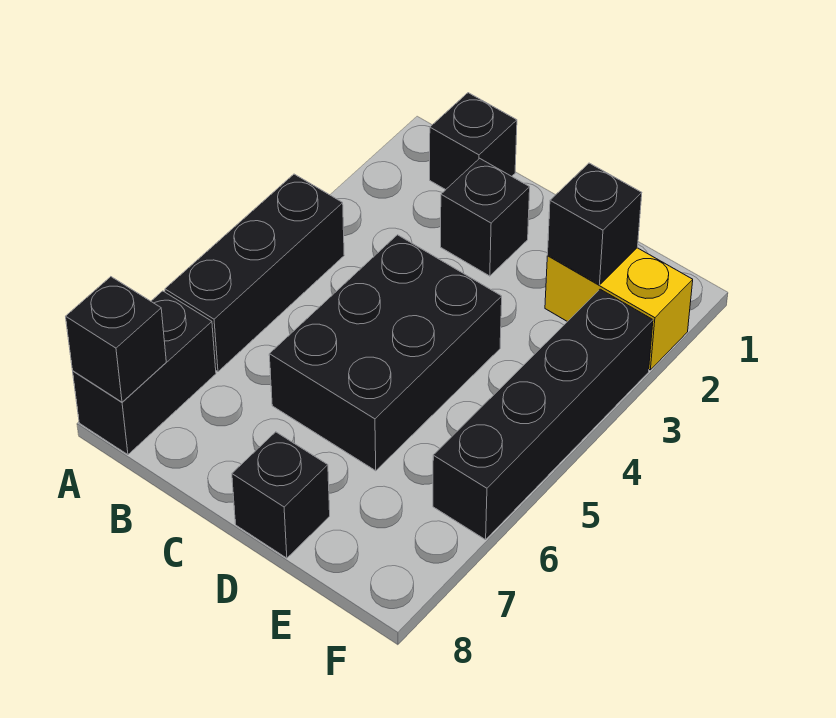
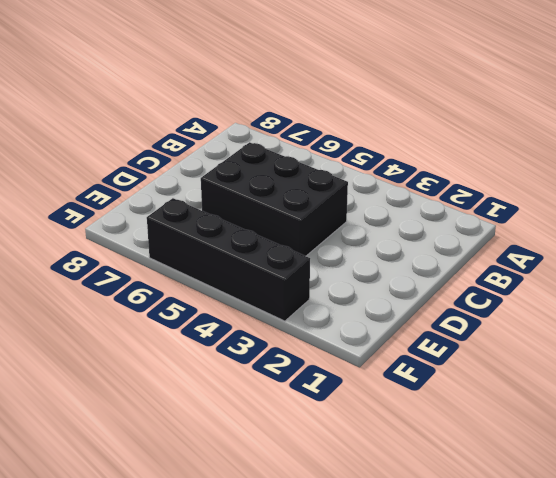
none -> black brick A4:A6 level 1
none -> black brick A7:A8 level 1

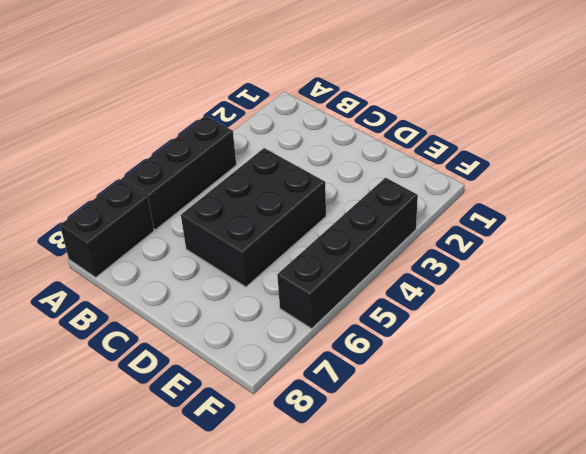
none -> black brick B1 level 1
none -> black brick C2 level 1

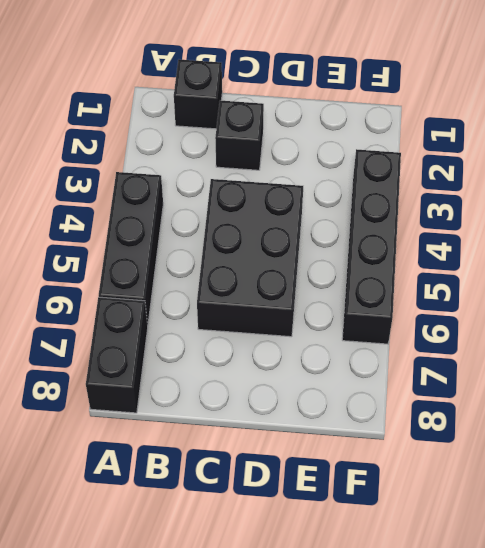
none -> black brick D8 level 1
none -> yellow brick E2:F2 level 1

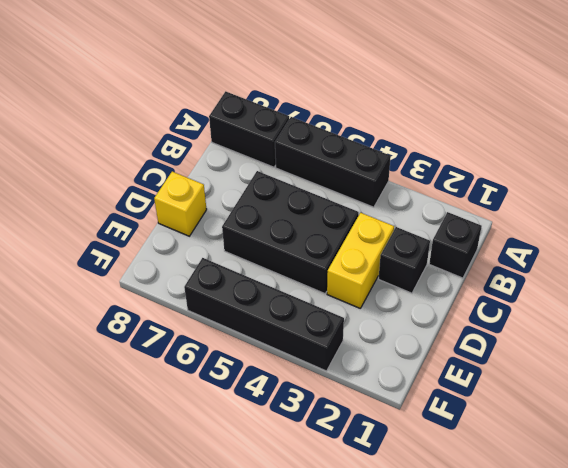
yellow brick C3:D3 level 1 -> yellow brick E2:F2 level 1
yellow brick D8 level 1 -> black brick D8 level 1
none -> black brick A8 level 2
none -> black brick E2 level 2

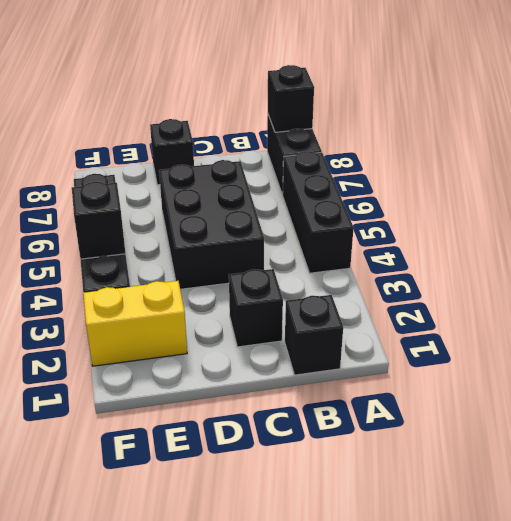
black brick F4 level 2 -> black brick E2 level 2

